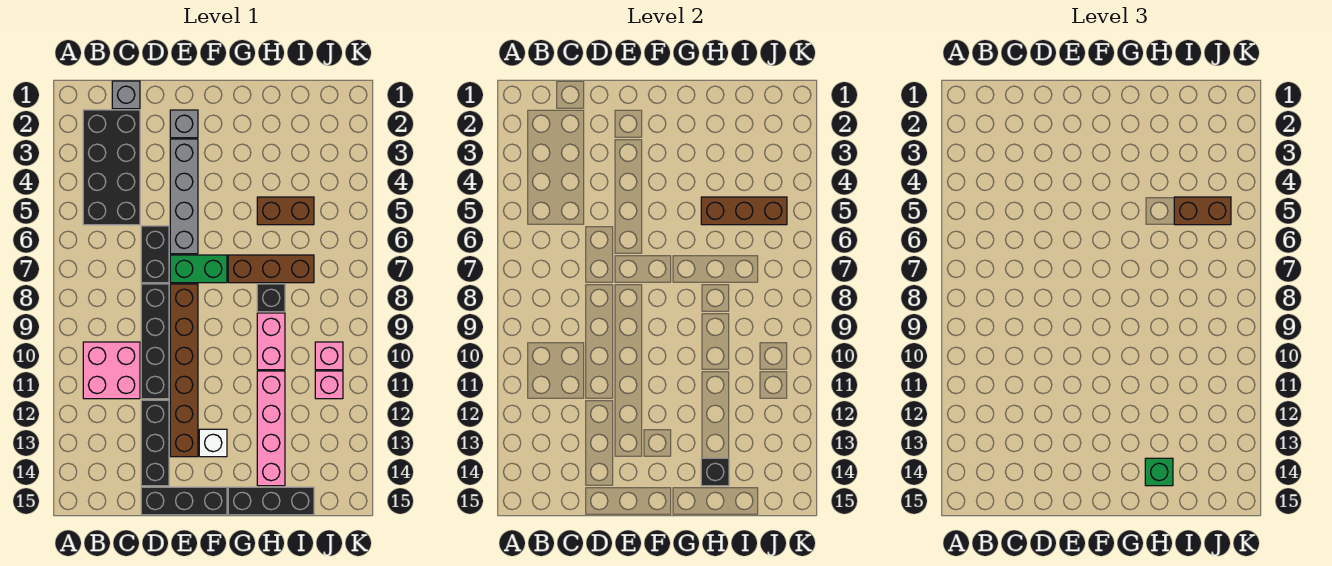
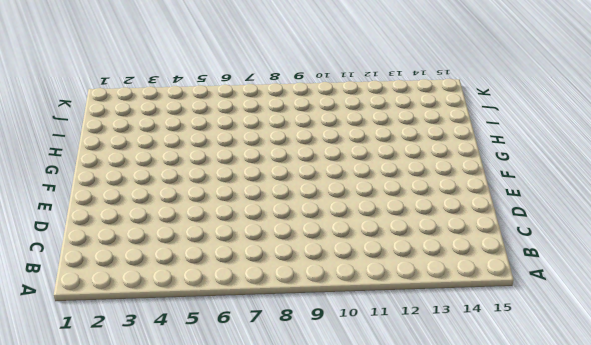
none -> black brick B2:C5 level 1
none -> pink brick B10:C11 level 1
none -> grey brick C1 level 1

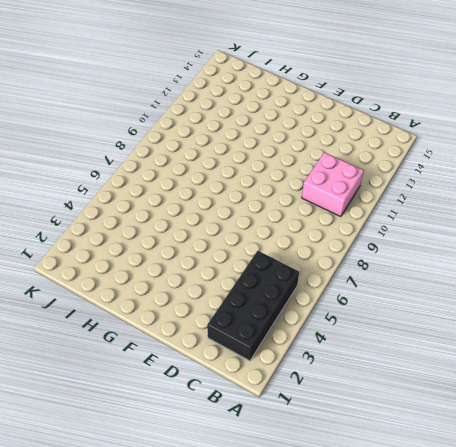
none -> grey brick C1 level 1
none -> black brick D6:D7 level 1
none -> black brick D8:D11 level 1

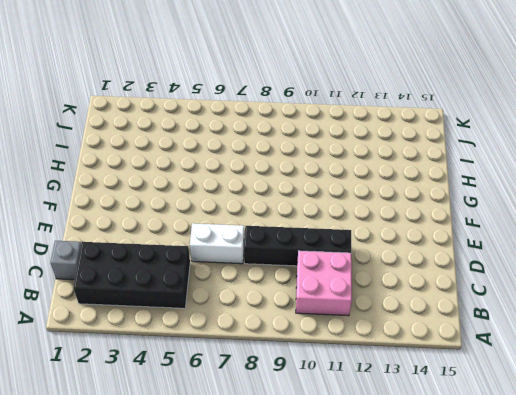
white brick D6:D7 level 1 -> black brick D6:D7 level 1
none -> black brick D12:D14 level 1
none -> black brick D15:F15 level 1
none -> grey brick E2 level 1

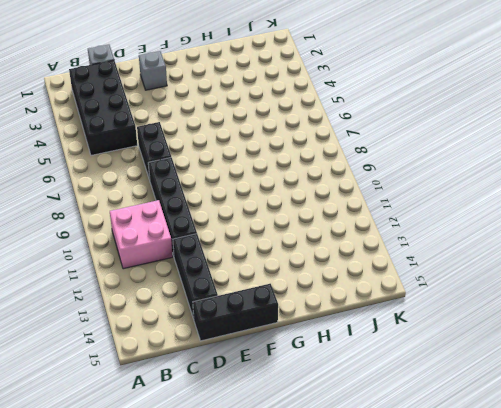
none -> grey brick E3:E6 level 1
none -> green brick E7:F7 level 1
none -> brown brick E8:E13 level 1

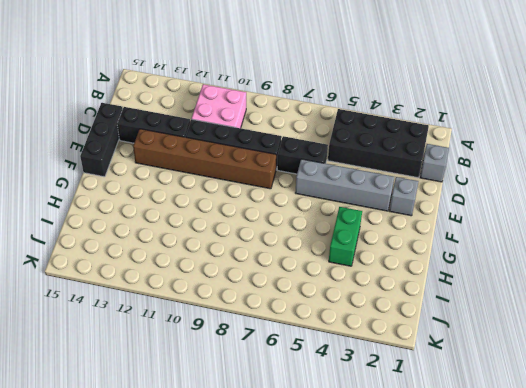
green brick G4:H4 level 1 -> green brick E7:F7 level 1
none -> white brick F13 level 1
none -> brown brick G7:I7 level 1
none -> black brick G15:I15 level 1

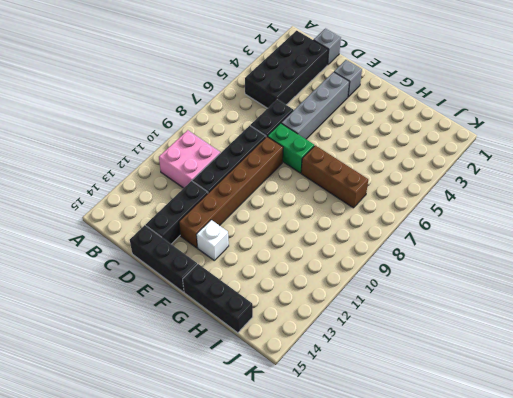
none -> brown brick H5:I5 level 1
none -> black brick H8 level 1
none -> pink brick H9:H10 level 1

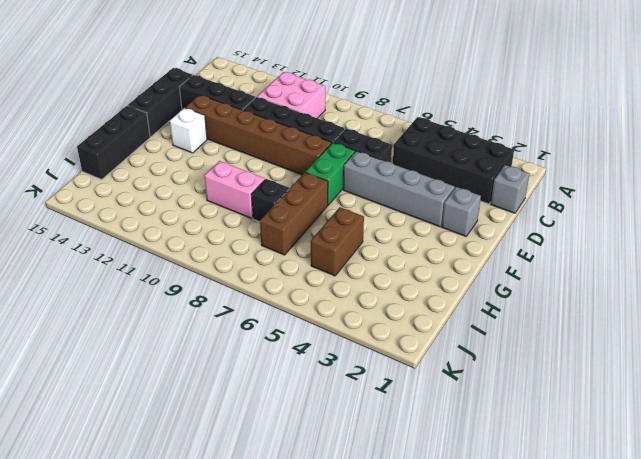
none -> pink brick H11:H14 level 1
none -> pink brick J10 level 1
none -> pink brick J11 level 1

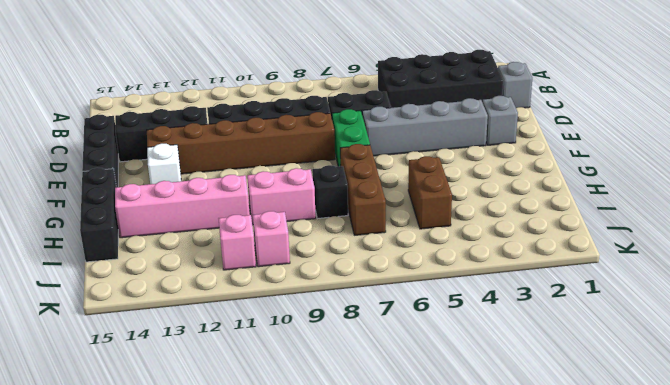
none -> pink brick B10:C11 level 1
none -> brown brick H5:J5 level 2
none -> black brick H14 level 2

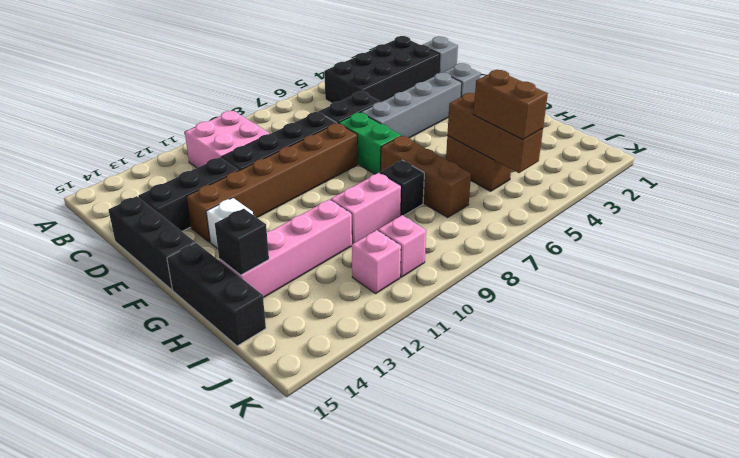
none -> green brick H14 level 3

